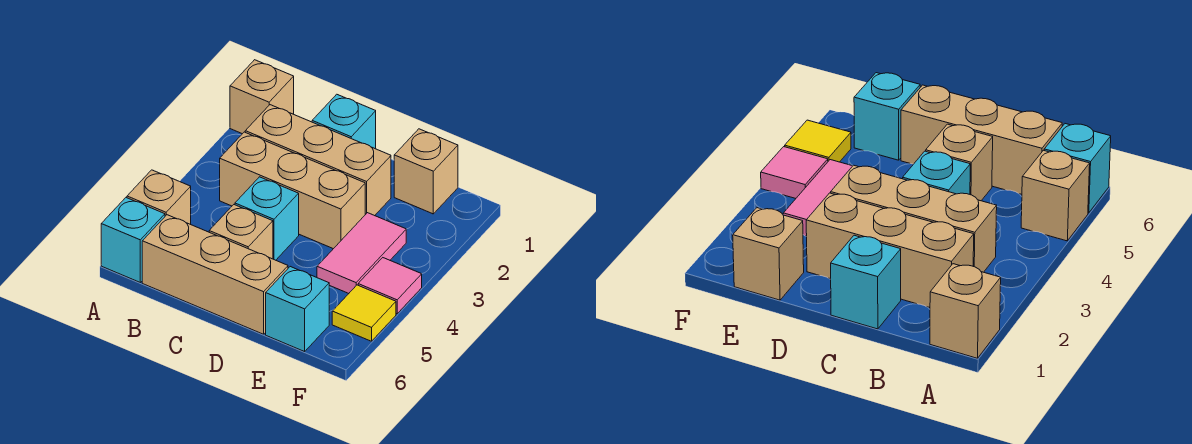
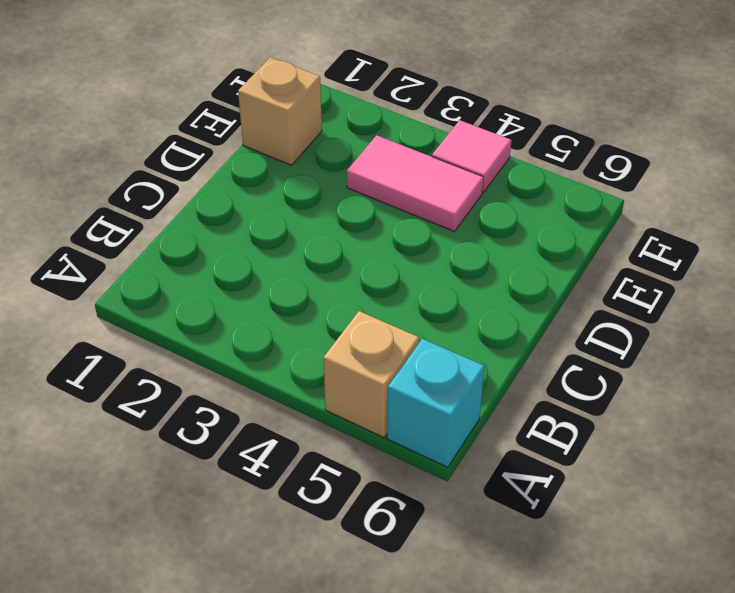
none -> tan brick A1 level 1
none -> tan brick B2:D2 level 1
none -> tan brick B3:D3 level 1

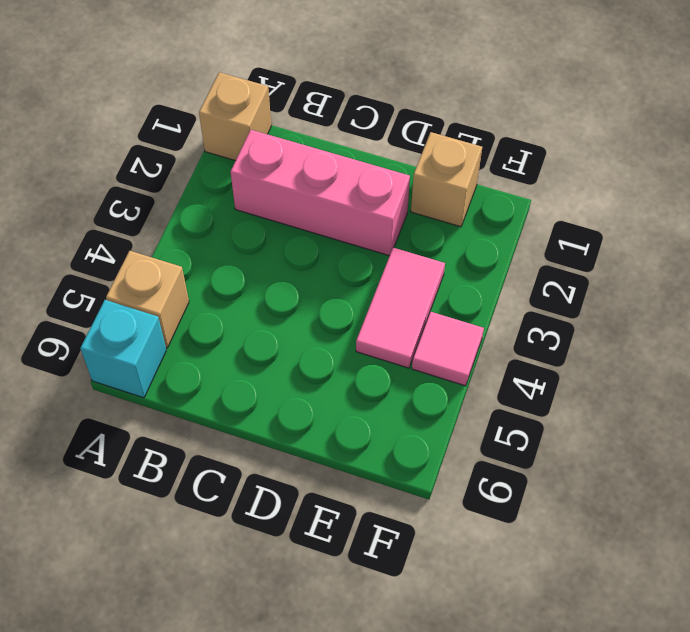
pink brick B2:D2 level 1 -> tan brick B2:D2 level 1
none -> tan brick B3:D3 level 1
none -> tan brick B6:D6 level 1
none -> cyan brick C1 level 1

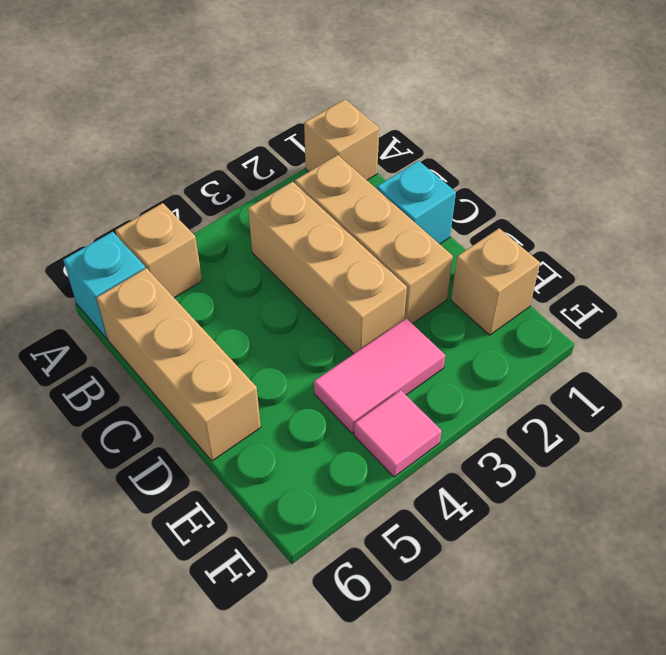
none -> cyan brick C4 level 1
none -> tan brick C5 level 1
none -> cyan brick E6 level 1

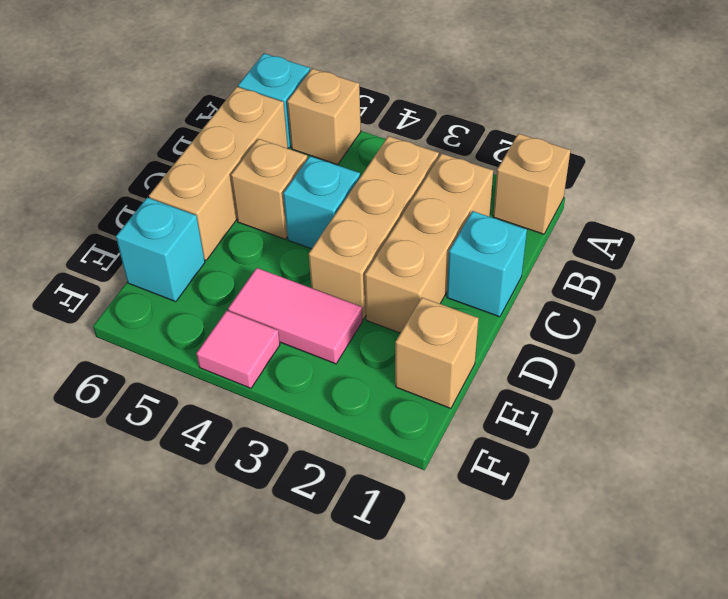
none -> yellow tile F5 level 1

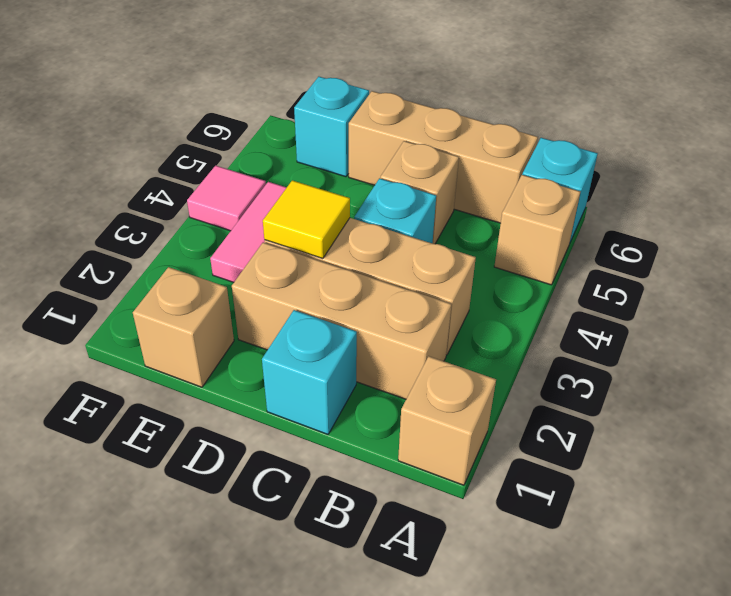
yellow tile D3 level 2 -> yellow tile F5 level 1

